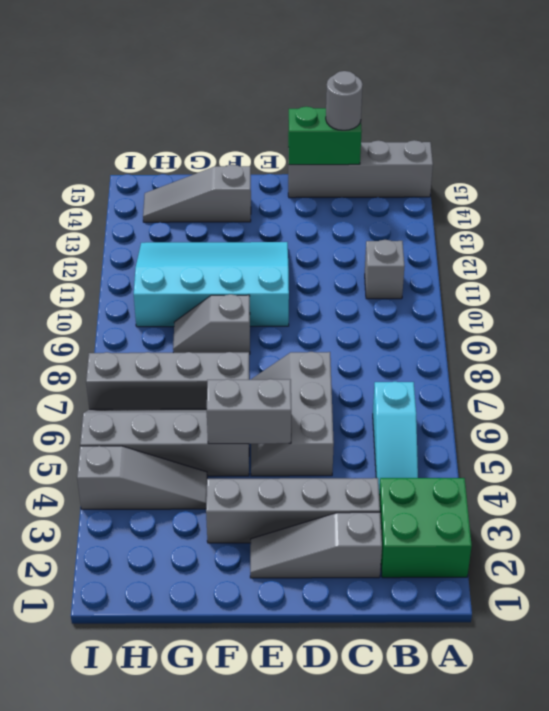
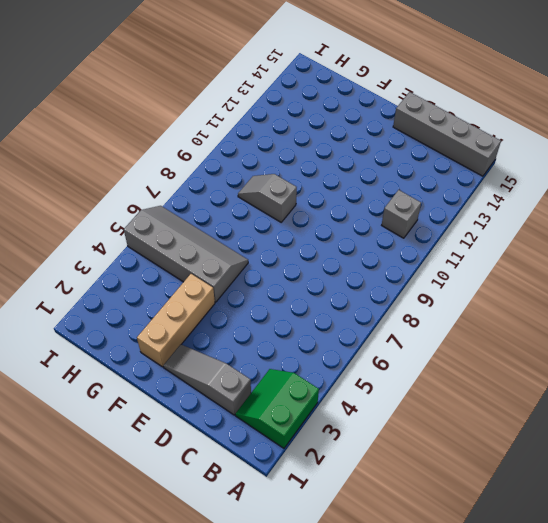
green slope A2:B3 level 1 top A -> green brick A2:B3 level 1
tan brick F2:F4 level 1 -> grey brick C3:F3 level 1
none -> cyan slope B4:B6 level 1 top 6
none -> grey slope D5:E7 level 1 top D
none -> cyan slope E10:H12 level 1 top 10

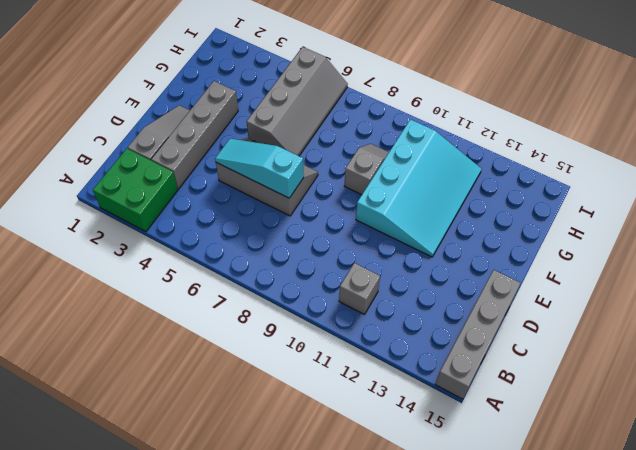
cyan slope D5:D7 level 2 top 7 -> cyan slope B4:B6 level 1 top 6
none -> grey brick F7:I7 level 1
none -> grey slope F14:H14 level 1 top F
none -> grey slope G4:I4 level 1 top I

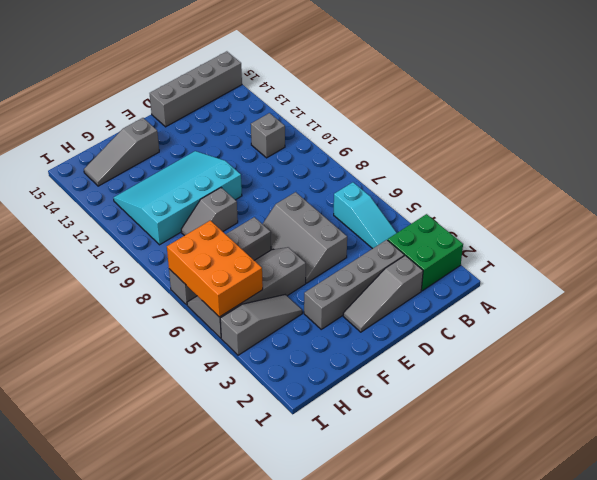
orange brick H5:I7 level 2 -> none
none -> green brick C15:D15 level 2
none -> grey brick E5:F5 level 2
none -> grey round brick C15 level 3

